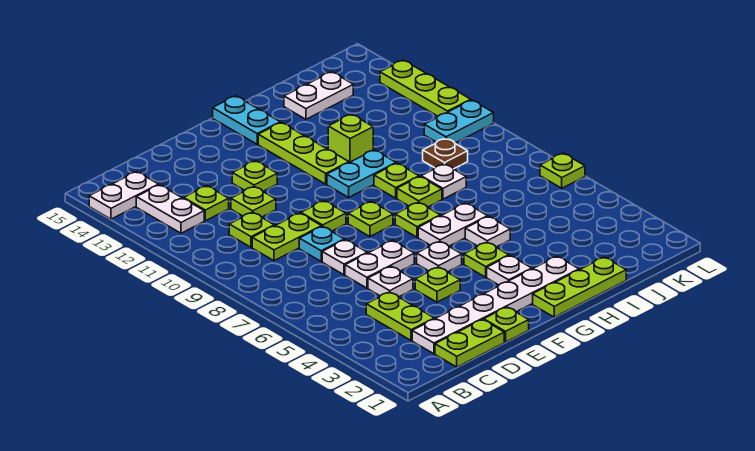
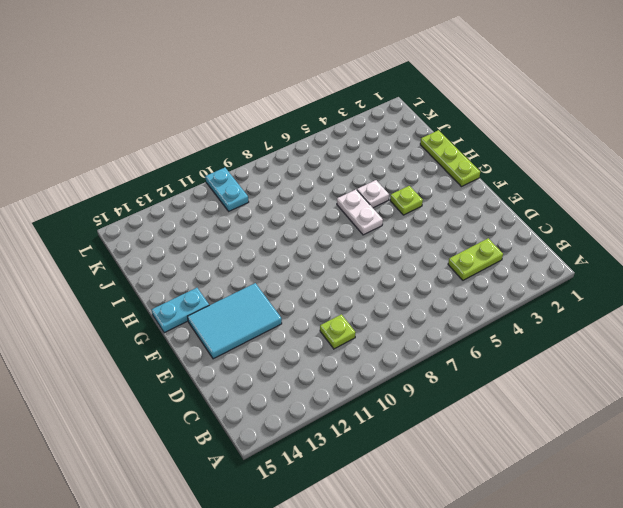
cyan tile E12:F14 level 1 -> lime plate E12 level 1
none -> white plate A14:B14 level 1
none -> white plate B12:B13 level 1
none -> lime plate C1:D1 level 1
none -> white plate C2:H2 level 1

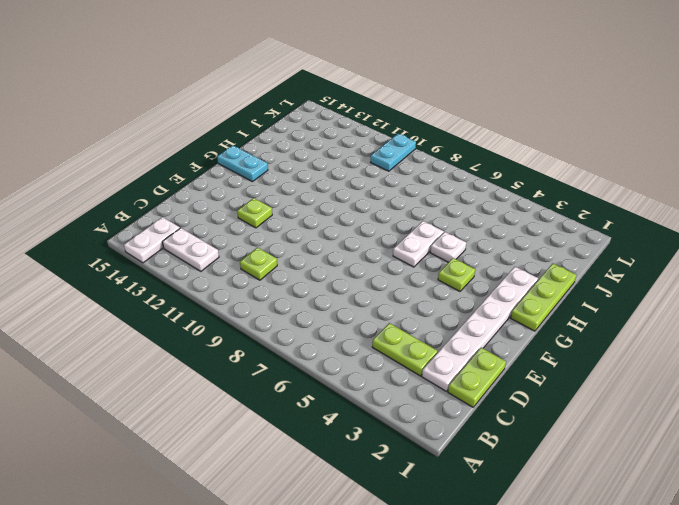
none -> lime plate C9:D9 level 1
none -> lime plate C12 level 1
none -> white plate D5 level 1
none -> white plate D6:E6 level 1

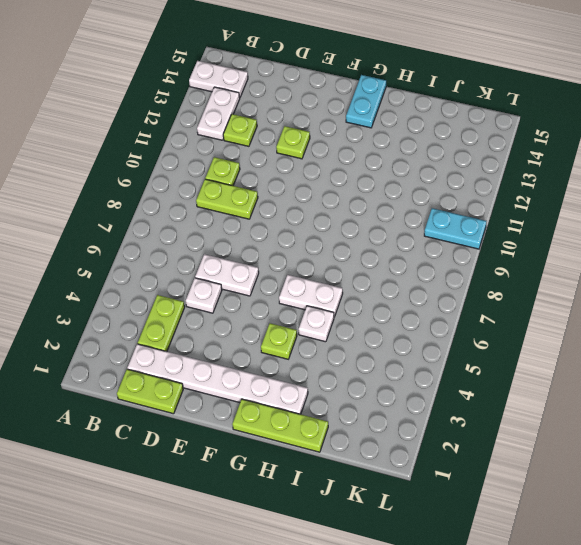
none -> white plate D7 level 1
none -> cyan plate D8 level 1
none -> lime plate D11 level 1
none -> lime plate E1 level 1

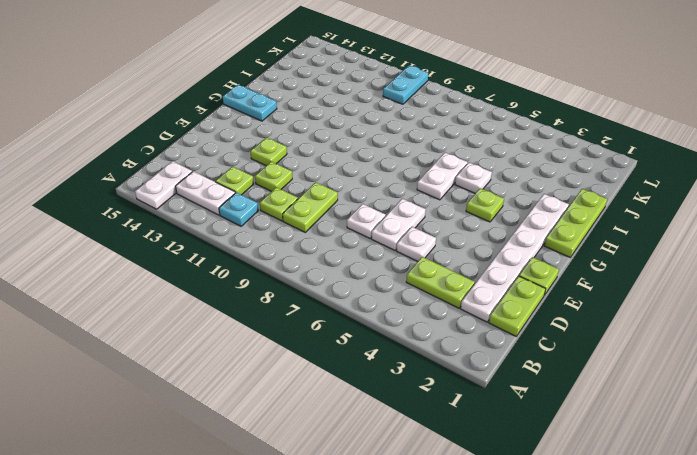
cyan plate B11 level 1 -> cyan plate D8 level 1
none -> lime plate E4 level 1
none -> lime plate E9 level 1
none -> white plate F5 level 1
none -> lime plate F8 level 1

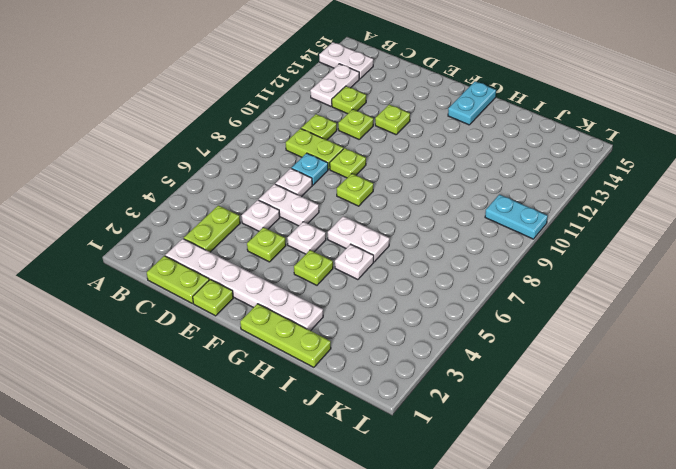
none -> white plate G3 level 1
none -> lime plate G7 level 1
none -> cyan plate G10:H10 level 1
none -> lime plate G11:G13 level 1

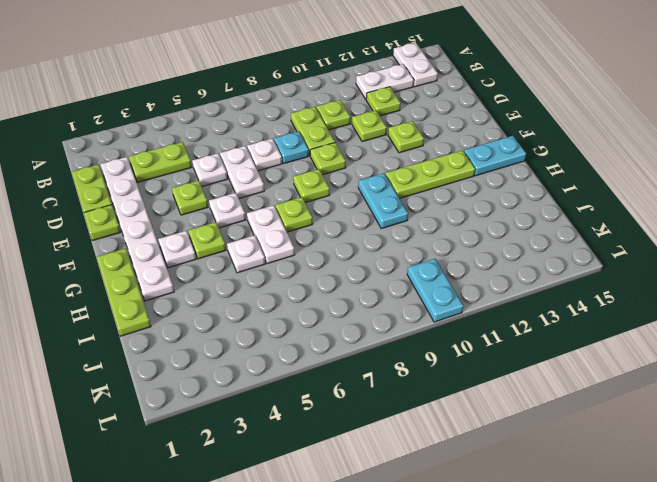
none -> lime plate H8 level 1
none -> lime plate H9 level 1
none -> lime brick H11 level 1
none -> white plate I8 level 1

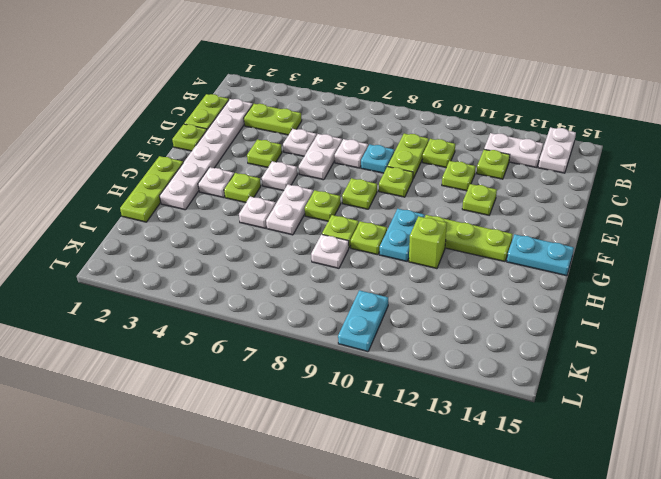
none -> white plate I14:J14 level 1
none -> brown plate J9 level 1
none -> lime plate L6 level 1
none -> lime plate L11:L13 level 1

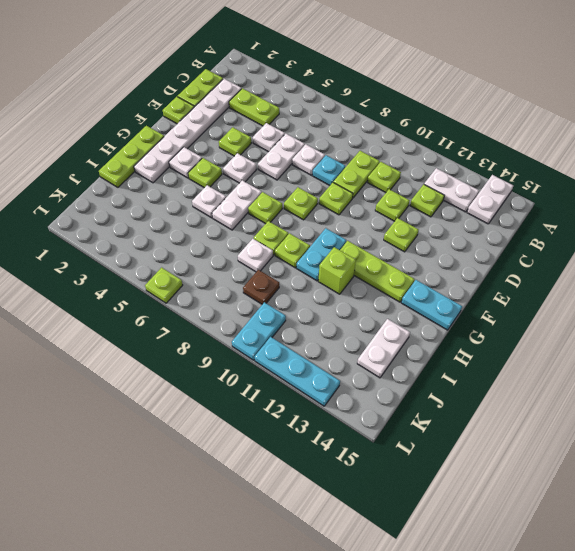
cyan plate L11:L13 level 1 -> lime plate L11:L13 level 1

